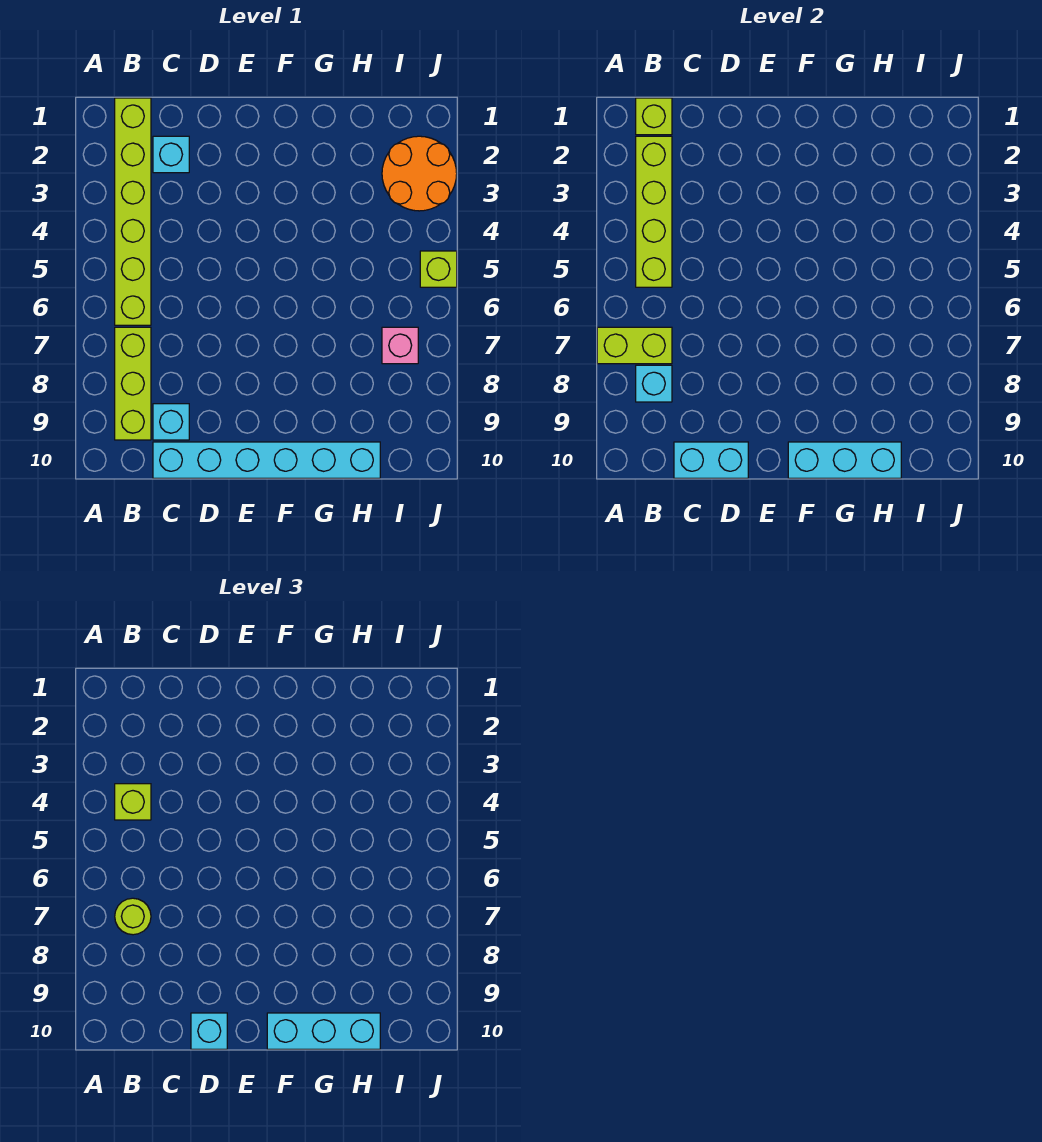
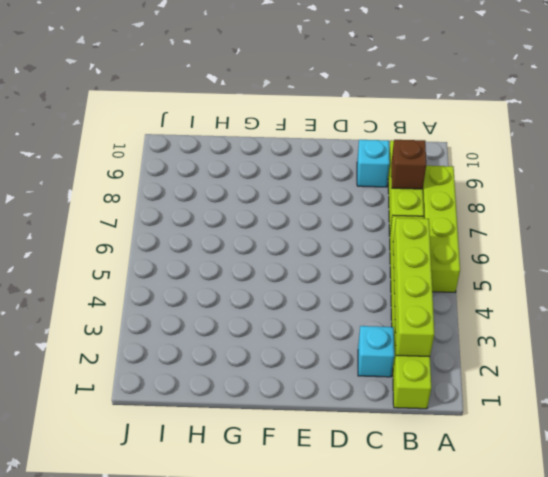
lime brick A5:A8 level 1 -> none
brown brick B8 level 2 -> cyan brick B8 level 2
none -> cyan brick C10:H10 level 1
none -> orange round brick I2:J3 level 1
none -> pink brick I7 level 1

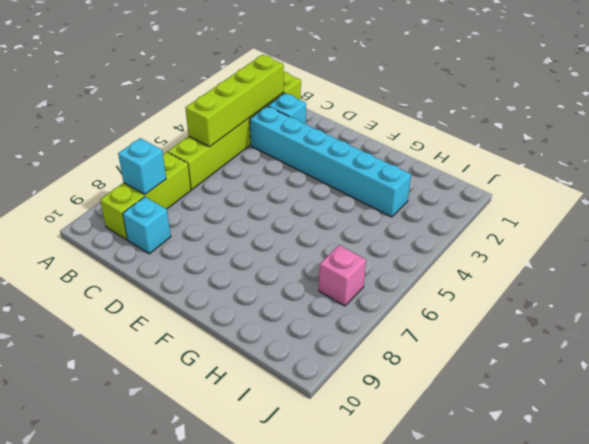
cyan brick C3:H3 level 1 -> cyan brick C10:H10 level 1
none -> orange round brick I2:J3 level 1
none -> lime brick J5 level 1
none -> lime brick A7:B7 level 2

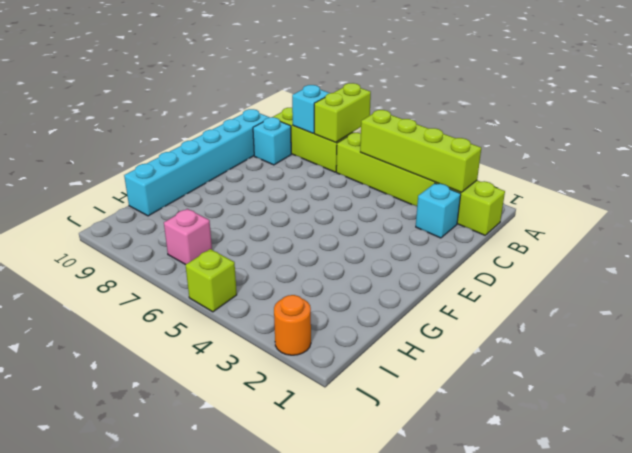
orange round brick J2 level 1 -> orange round brick I2:J3 level 1
none -> lime brick B1 level 2
none -> cyan brick C10:D10 level 2
none -> cyan brick F10:H10 level 2

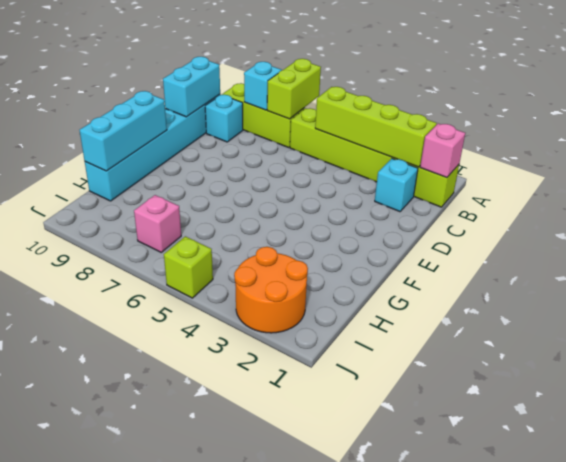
pink brick B1 level 2 -> lime brick B1 level 2
none -> lime brick B4 level 3
none -> lime round brick B7 level 3
none -> cyan brick D10 level 3

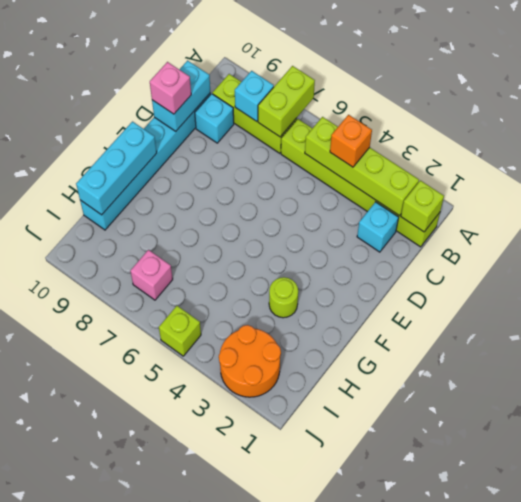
orange brick B4 level 3 -> lime brick B4 level 3
pink brick D10 level 3 -> cyan brick D10 level 3
lime round brick G3 level 1 -> lime round brick B7 level 3
none -> cyan brick F10:H10 level 3

